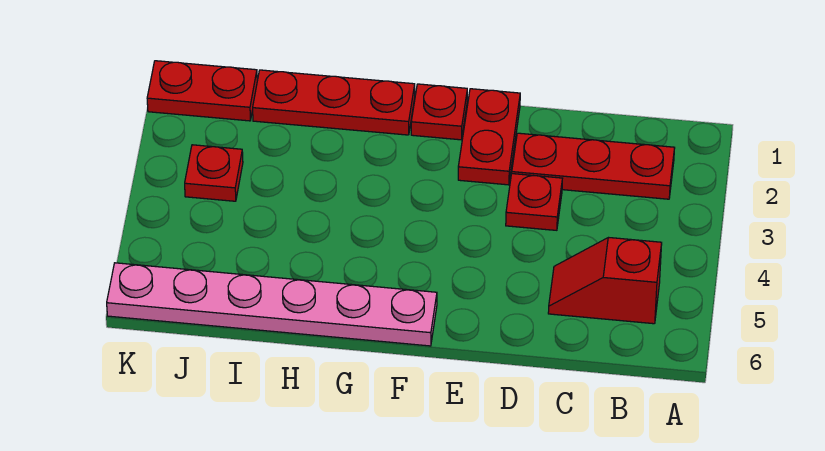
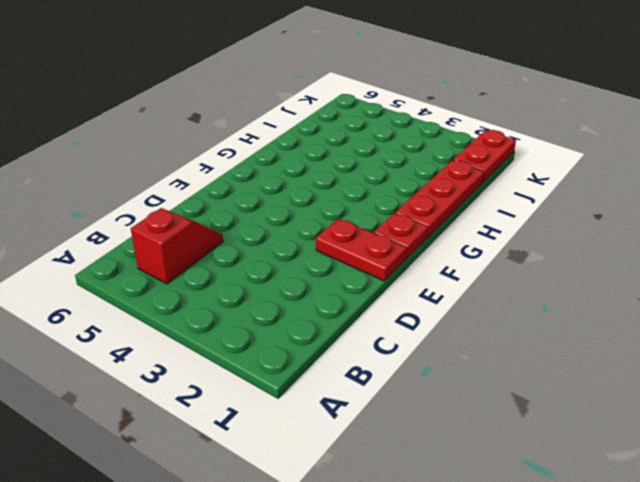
none -> red plate B2:D2 level 1
none -> red plate D3 level 1

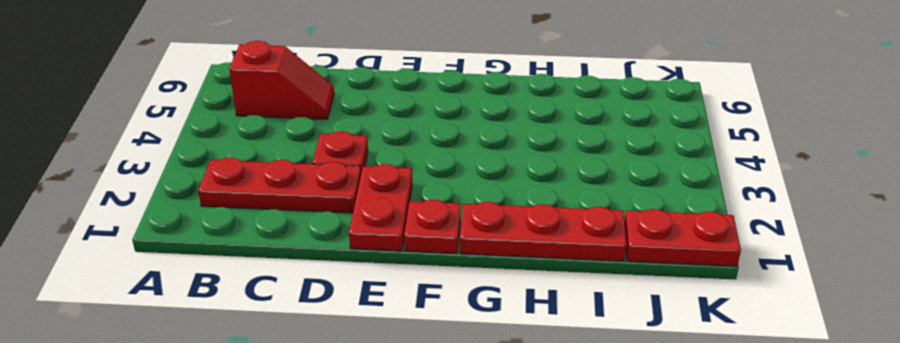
none -> pink plate F6:K6 level 1
none -> red plate J3 level 1

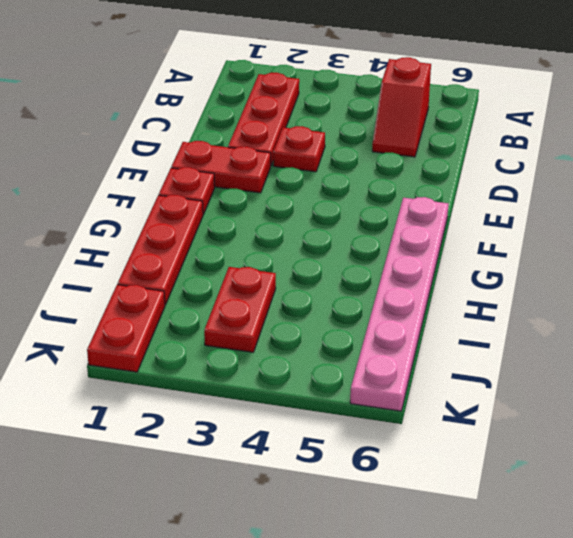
red plate I3:J3 level 1 -> red plate J3 level 1

